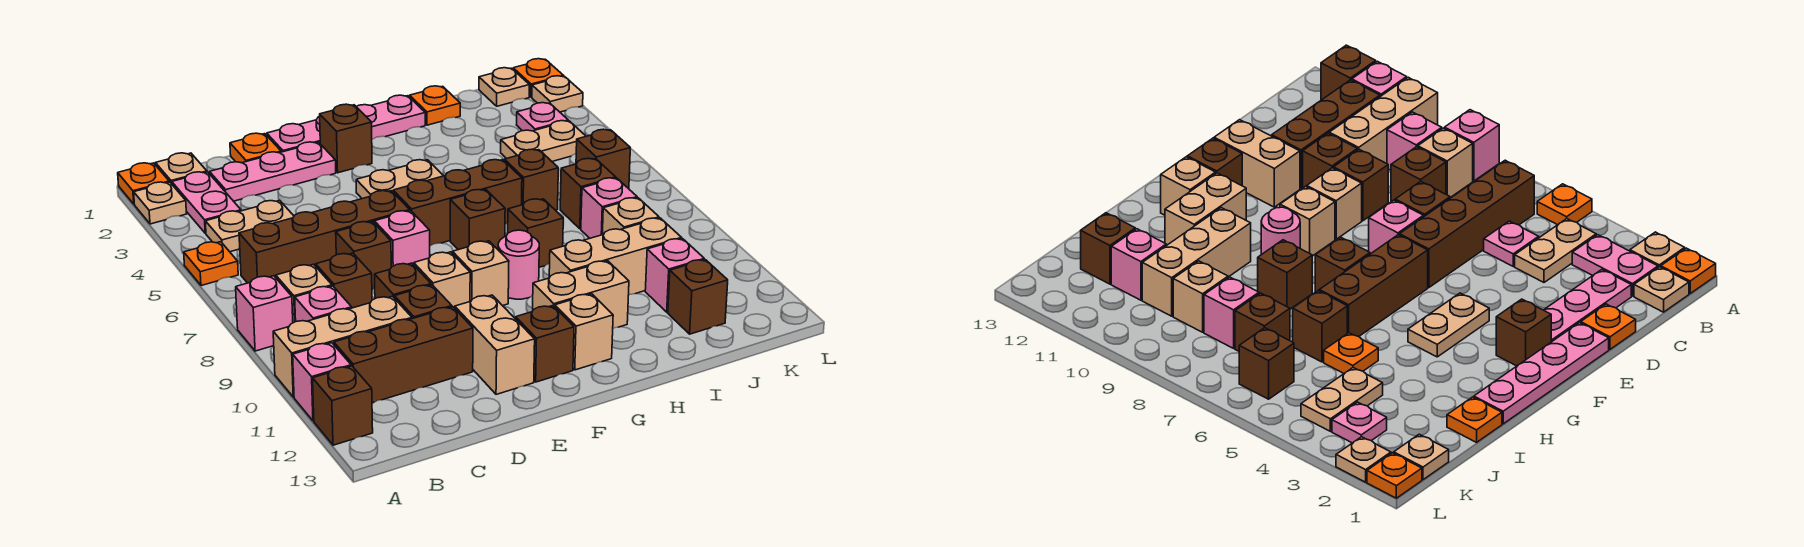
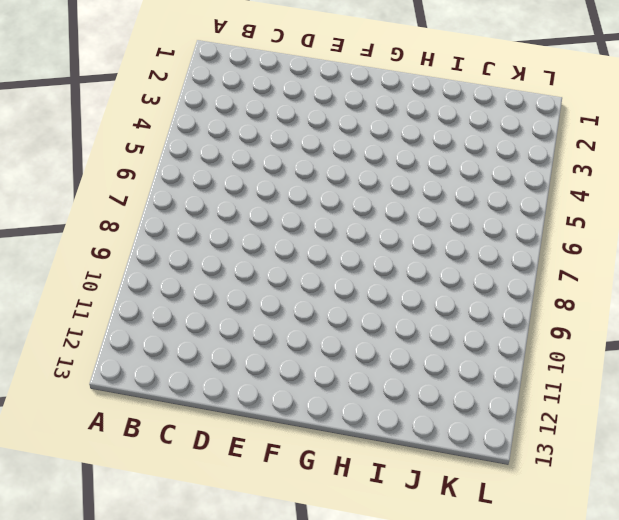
none -> orange plate A1 level 1
none -> tan plate A2 level 1
none -> orange plate A5 level 1
none -> pink brick A8 level 1

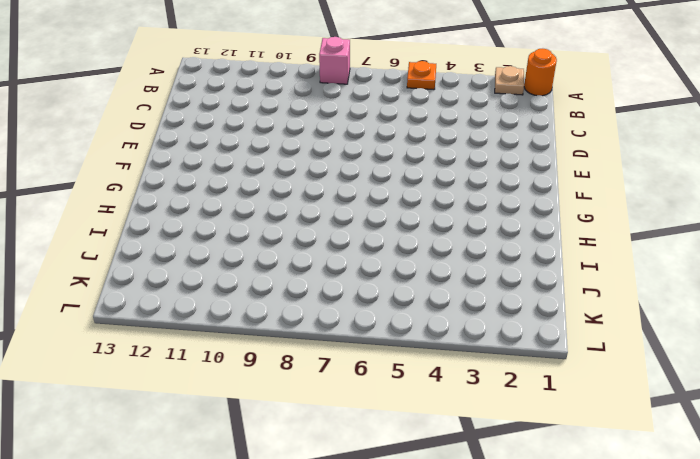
orange round brick A1 level 1 -> orange plate A1 level 1
none -> tan brick A10:C10 level 1
none -> pink brick A11 level 1
none -> brown brick A12 level 1
none -> tan plate B1 level 1

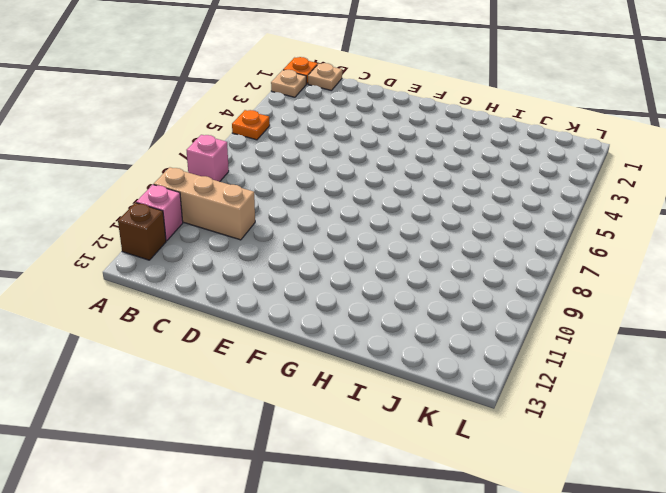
none -> pink plate B2:B3 level 1
none -> tan plate B4:C4 level 1
none -> brown brick B6:E6 level 1
none -> tan brick B8 level 1

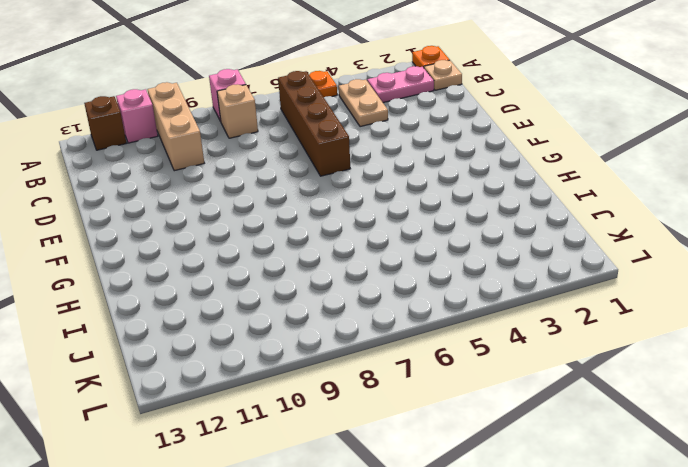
none -> tan plate A2 level 1
none -> pink brick B9 level 1
none -> brown brick B11:D11 level 1
none -> pink plate C2:E2 level 1

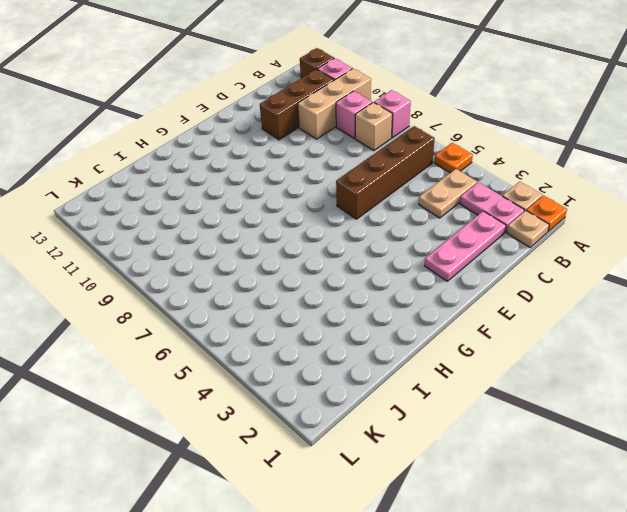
none -> pink plate C5 level 1
none -> brown brick C8 level 1
none -> orange plate D1 level 1
none -> brown brick D7 level 1

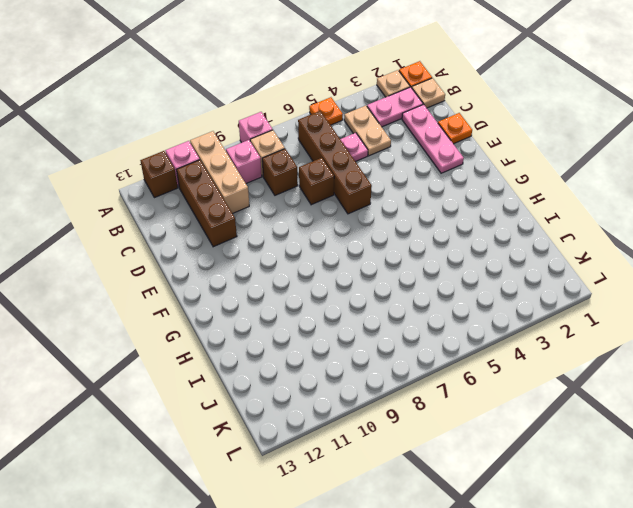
none -> brown brick D9 level 1
none -> brown brick D10 level 1
none -> pink plate E1:H1 level 1
none -> pink brick E7 level 1

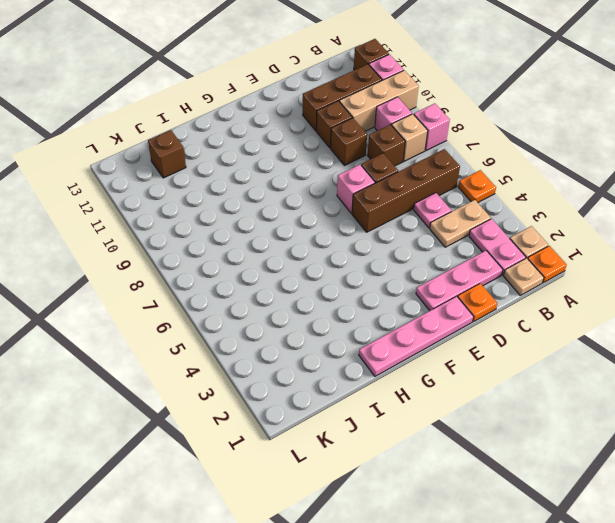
none -> tan brick E9 level 1
none -> tan brick E11:E12 level 1
none -> brown brick F2 level 1
none -> tan plate F4:G4 level 1

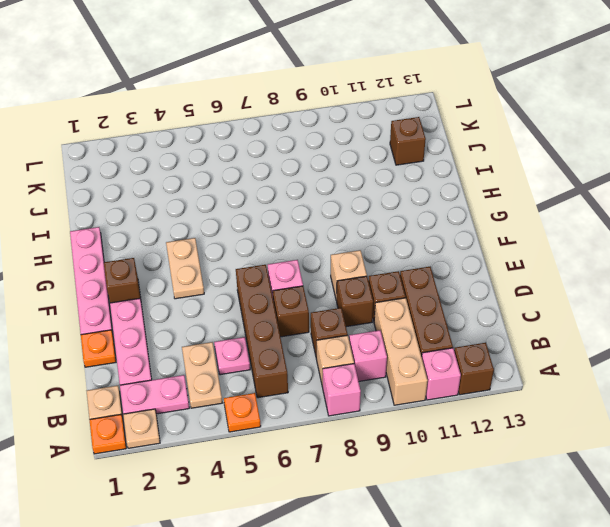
none -> tan brick E11:E12 level 1
none -> brown brick F6:H6 level 1
none -> tan brick F9 level 1
none -> brown brick F12 level 1

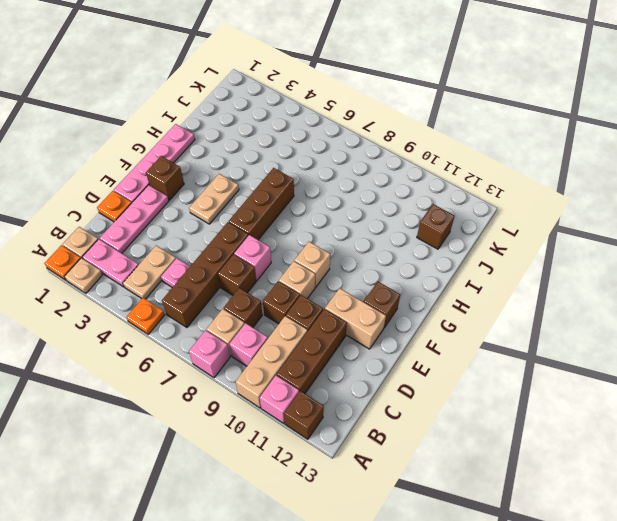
none -> brown brick G7 level 1
none -> pink round brick G9 level 1
none -> tan brick G11:H11 level 1
none -> tan brick G12 level 1

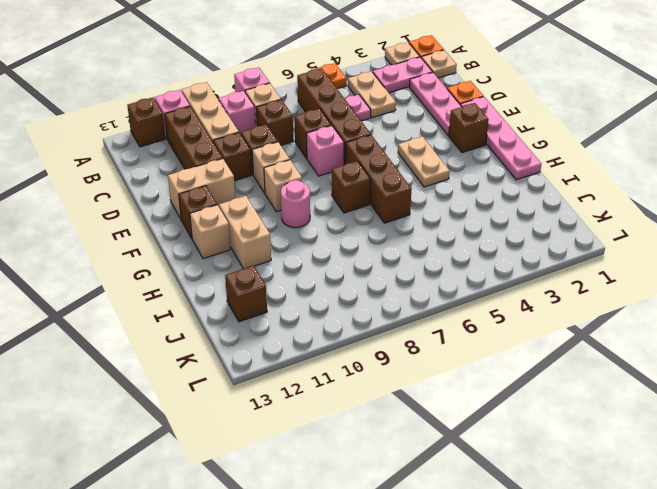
none -> brown brick H8 level 1
none -> tan brick H10:J10 level 1
none -> orange plate I1 level 1
none -> orange plate I5 level 1

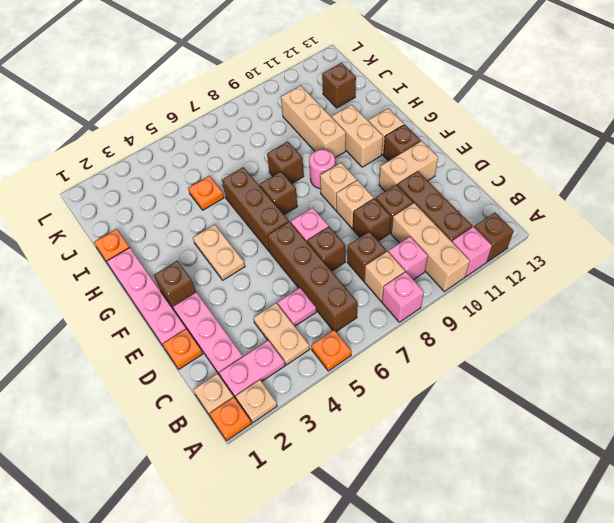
none -> brown brick I6 level 1
none -> tan plate J4:K4 level 1
none -> brown brick J7 level 1
none -> pink brick J8 level 1

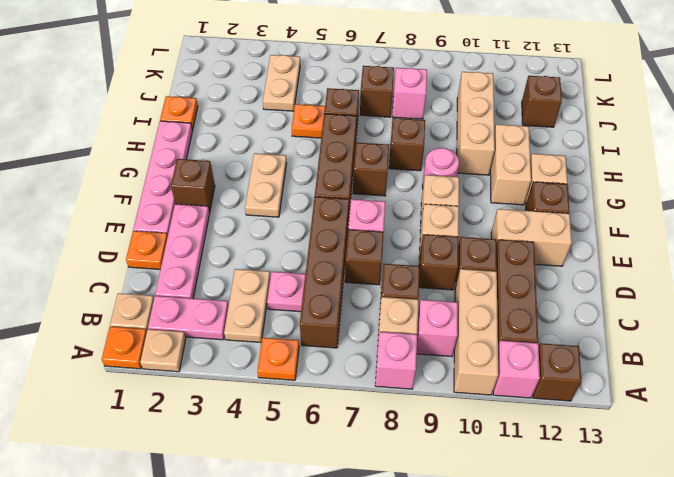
none -> tan brick J9 level 1
none -> pink brick J11 level 1
none -> tan plate K1 level 1
none -> pink plate K3 level 1

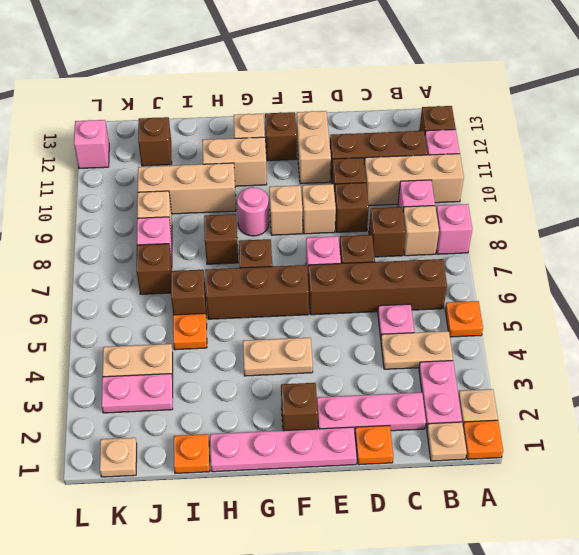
pink plate J3:K3 level 1 -> pink plate K3 level 1
pink brick L12 level 1 -> pink brick J11 level 1
none -> brown brick K6 level 1
none -> orange plate L1 level 1
none -> tan plate L2 level 1

